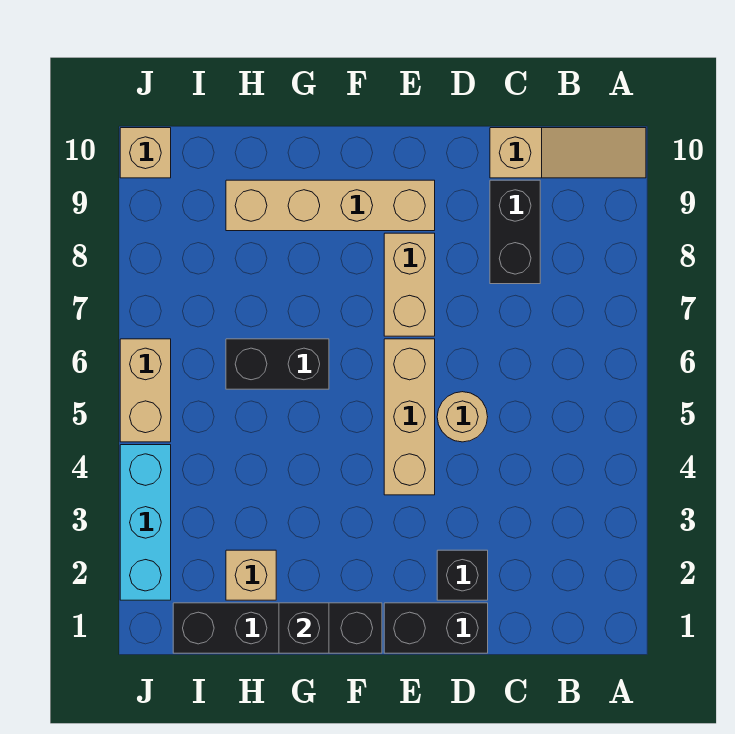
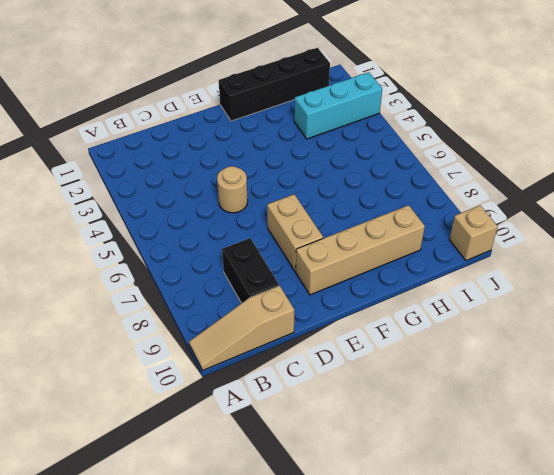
cyan brick H3:J3 level 1 -> cyan brick J2:J4 level 1
none -> black brick D1:E1 level 1
none -> black brick D2 level 1
none -> tan brick E4:E6 level 1

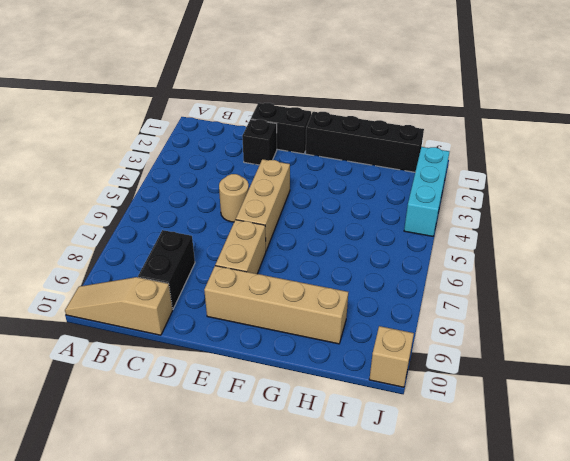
none -> black brick G6:H6 level 1
none -> tan brick H2 level 1
none -> tan brick J5:J6 level 1

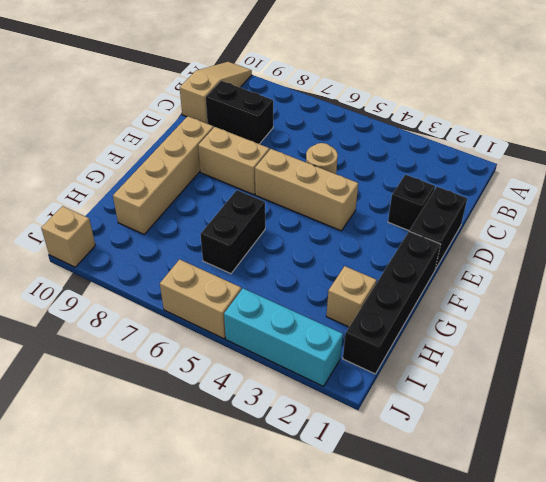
none -> black brick G1 level 2

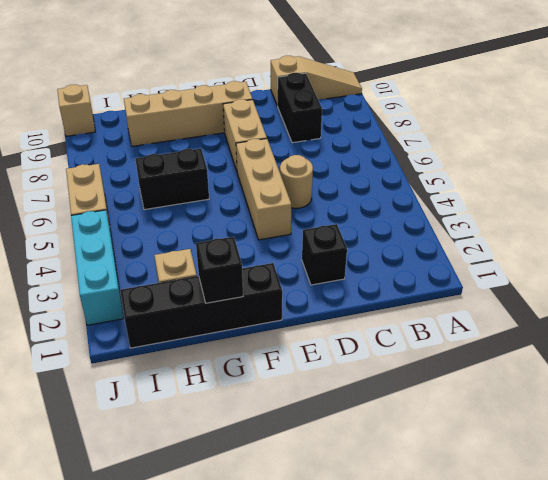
none -> black brick D1:E1 level 1

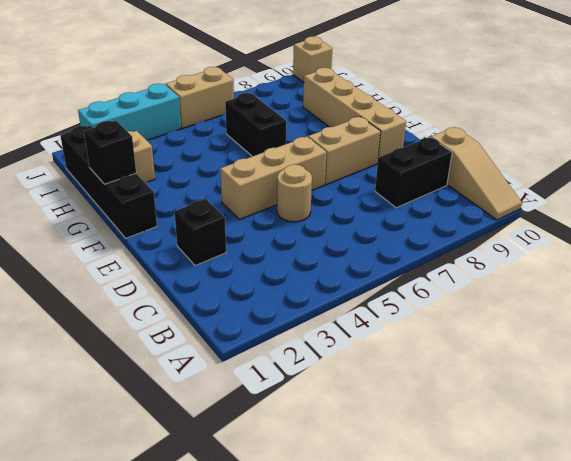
none -> black brick D1:E1 level 1

